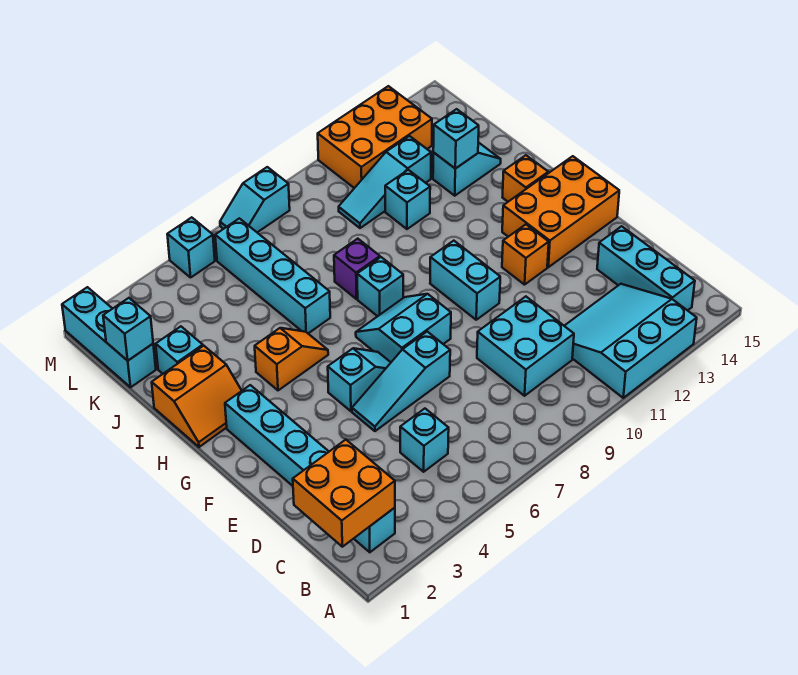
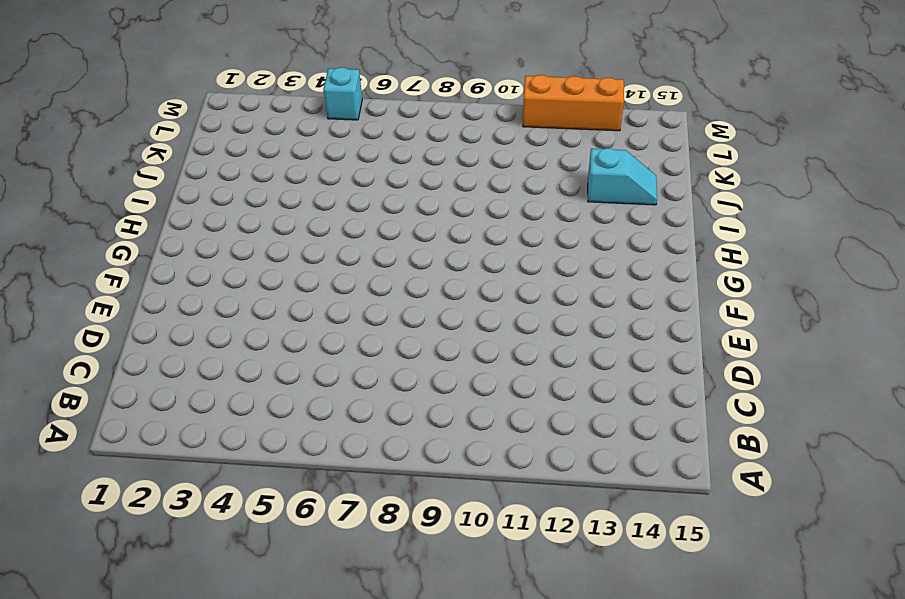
orange brick M11:M13 level 1 -> orange brick L11:M13 level 1
none -> cyan slope A11:C13 level 1 top A
none -> cyan brick B2:G2 level 1
none -> cyan brick B14:D14 level 1

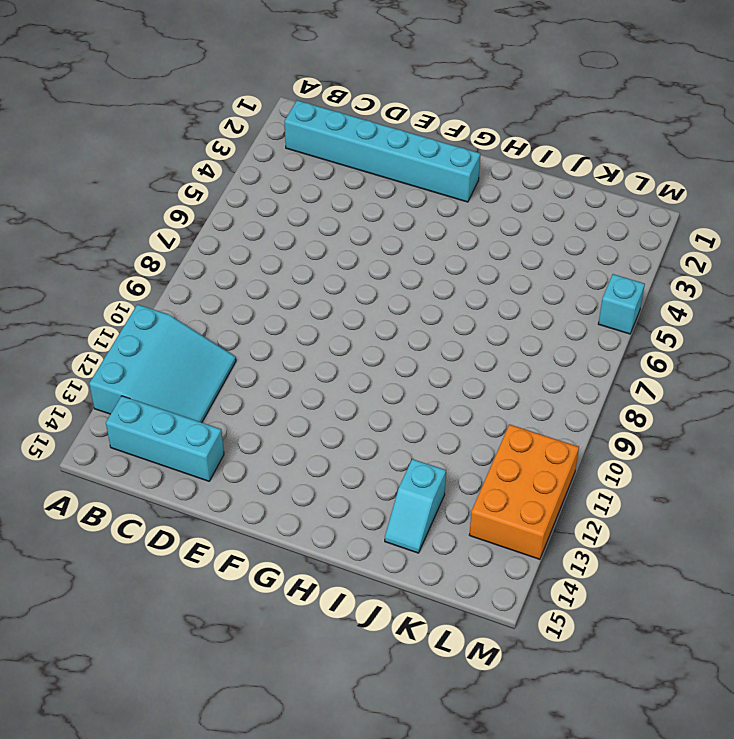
none -> cyan brick C5 level 1
none -> cyan brick C9:D10 level 1
none -> cyan slope E5:E7 level 1 top 7

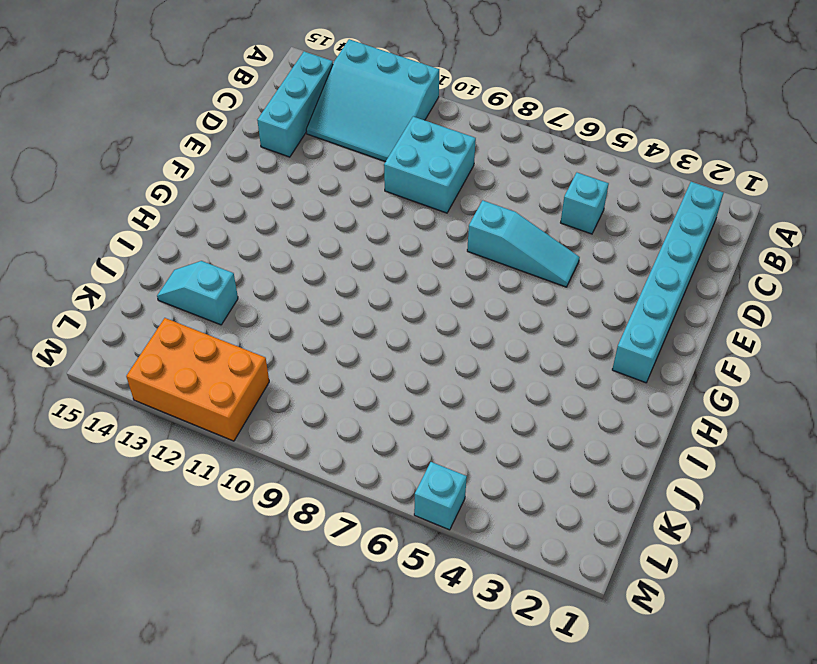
none -> cyan slope F5:F6 level 1 top 5
none -> cyan slope F7:G8 level 1 top F
none -> cyan brick F10:G10 level 1

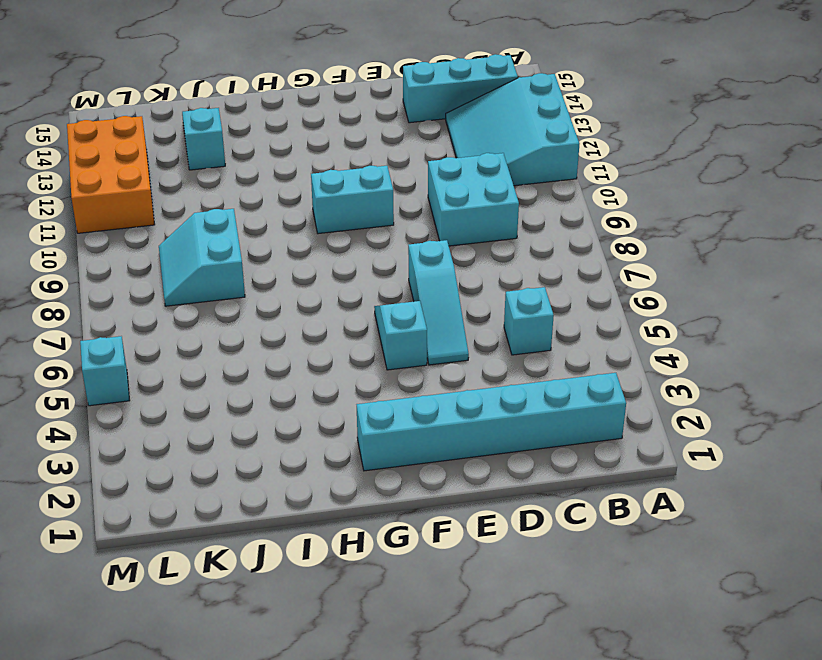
cyan slope J8:K9 level 1 top J -> cyan slope F7:G8 level 1 top F
none -> orange brick F12 level 1
none -> orange brick F13:G15 level 1
none -> orange slope H1:I2 level 1 top I

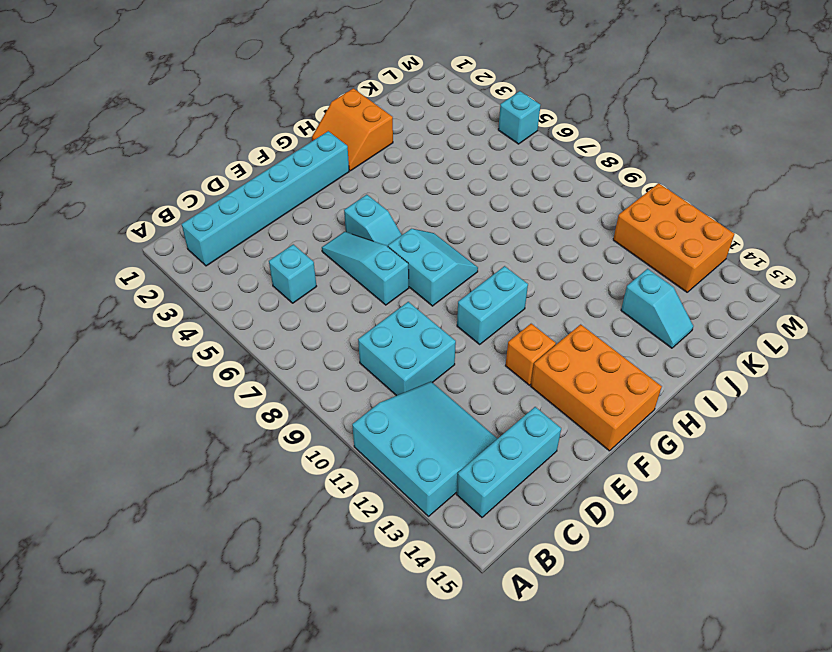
none -> orange slope H4:H5 level 1 top 4
none -> cyan brick H8 level 1
none -> orange brick H14 level 1

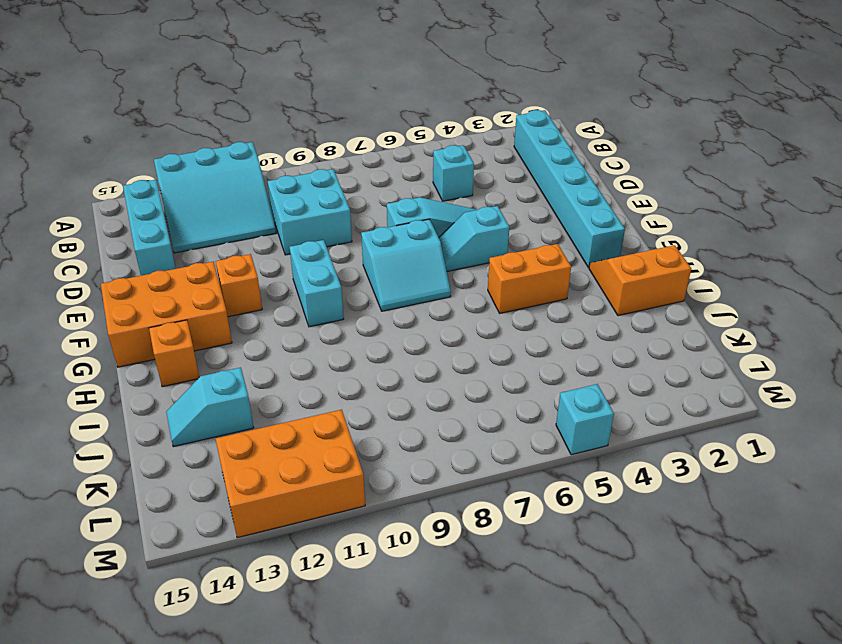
orange brick H4:H5 level 1 -> orange slope H4:H5 level 1 top 4
none -> cyan brick H8 level 1
none -> cyan brick I6:L6 level 1
none -> purple brick I8 level 1

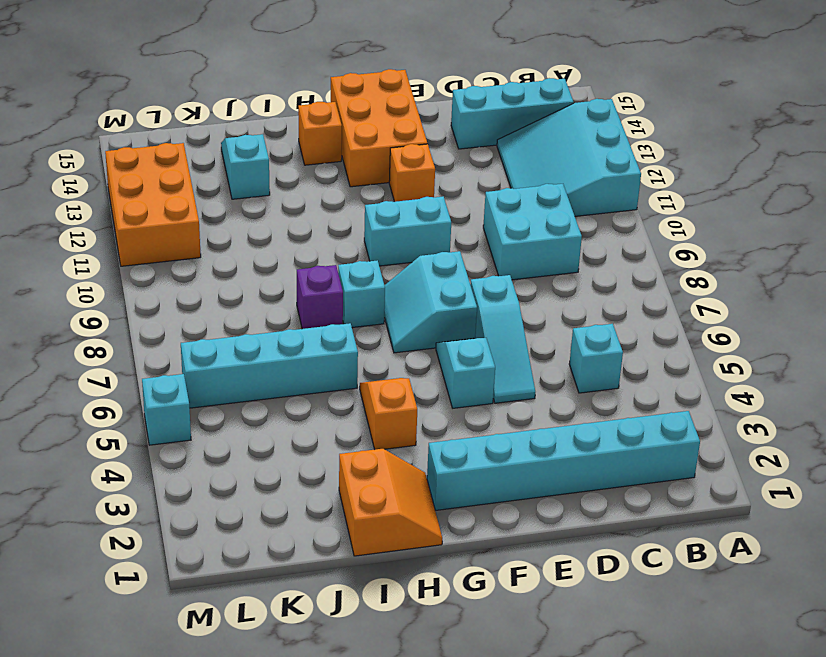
none -> cyan brick J2 level 1
none -> cyan brick J11 level 1
none -> cyan brick K1:M1 level 1

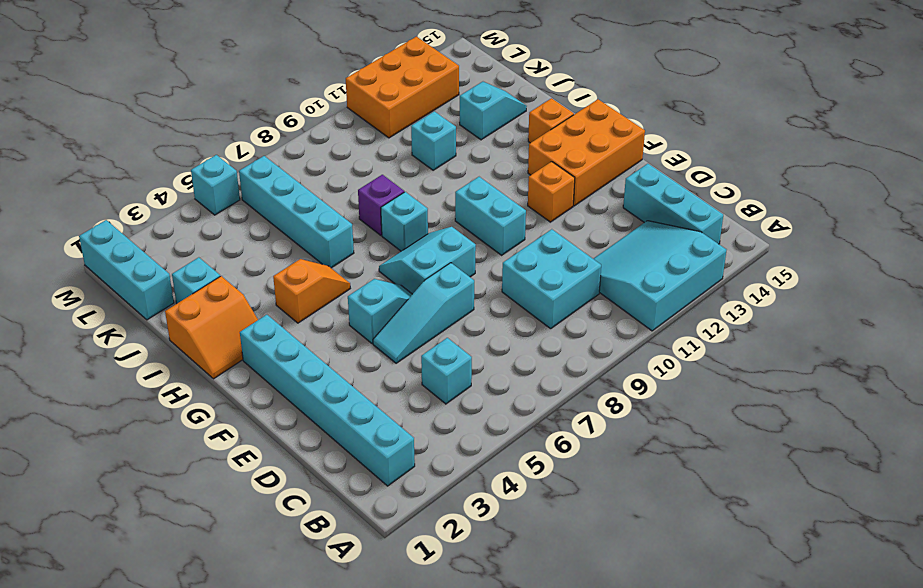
none -> cyan slope K10:K12 level 1 top 12
none -> cyan slope M7:M8 level 1 top 8
none -> orange brick B1:C2 level 2

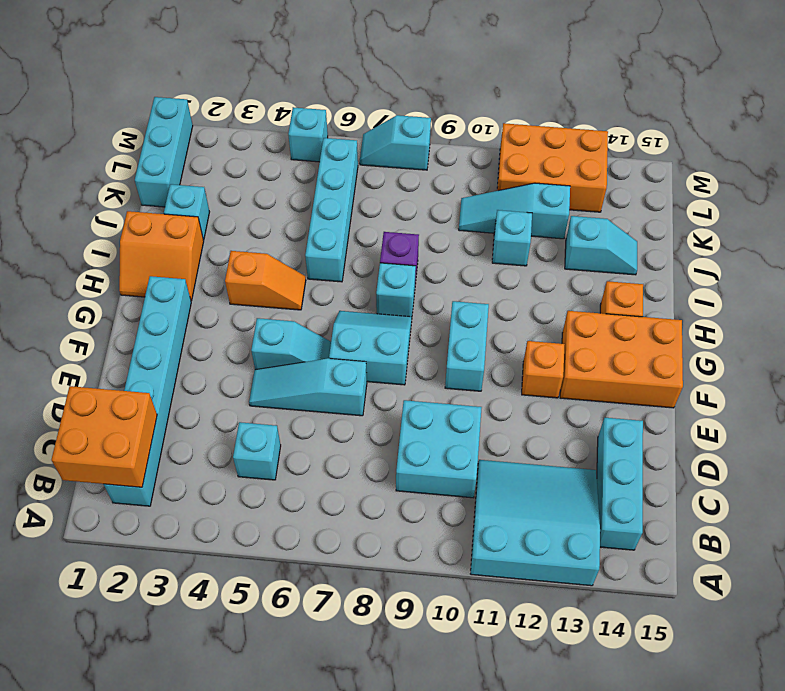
none -> cyan brick J13 level 2
none -> cyan brick K1 level 2

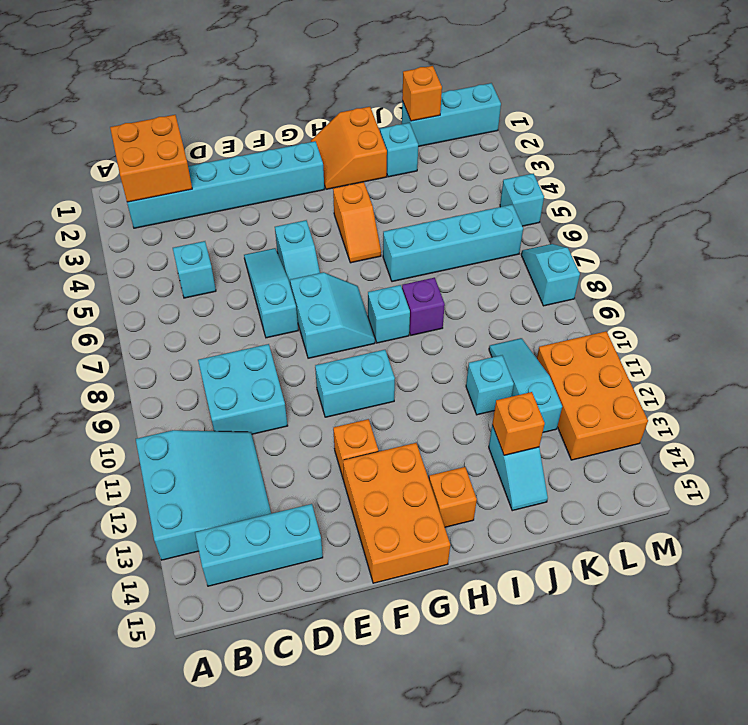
orange brick J13 level 2 -> cyan brick J13 level 2
orange brick K1 level 2 -> cyan brick K1 level 2

